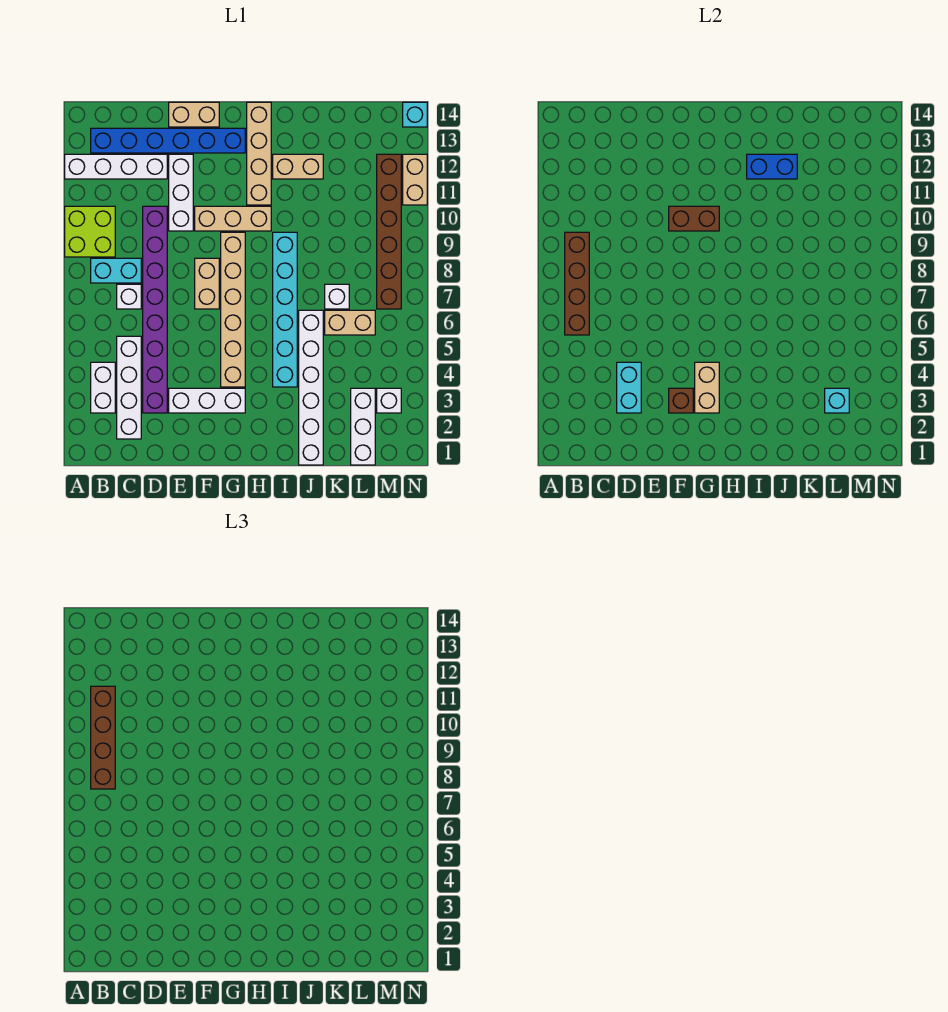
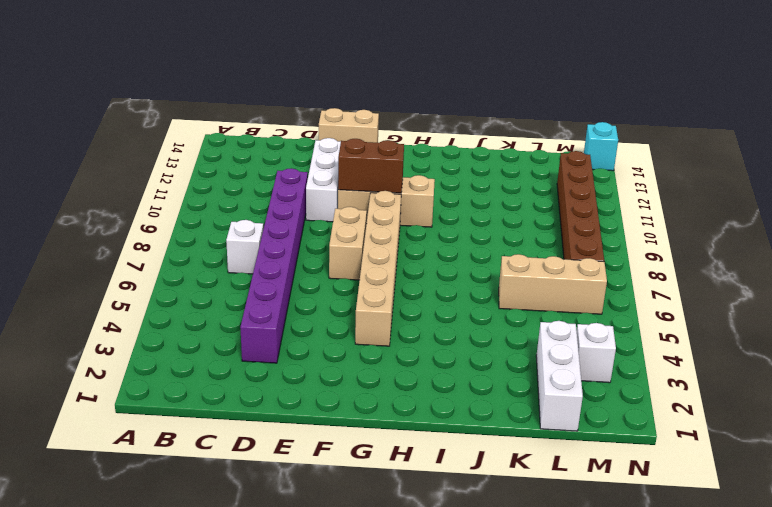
tan brick K6:M6 level 1 -> tan brick K6:L6 level 1
none -> lime brick A9:B10 level 1
none -> white brick A12:D12 level 1
none -> white brick B3:B4 level 1
none -> cyan brick B8:C8 level 1

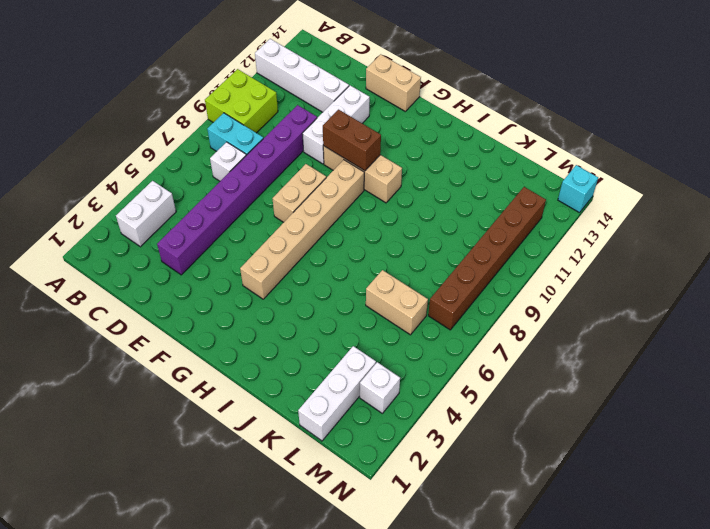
none -> blue brick B13:G13 level 1
none -> white brick C2:C5 level 1
none -> white brick E3:G3 level 1
none -> tan brick H11:H14 level 1

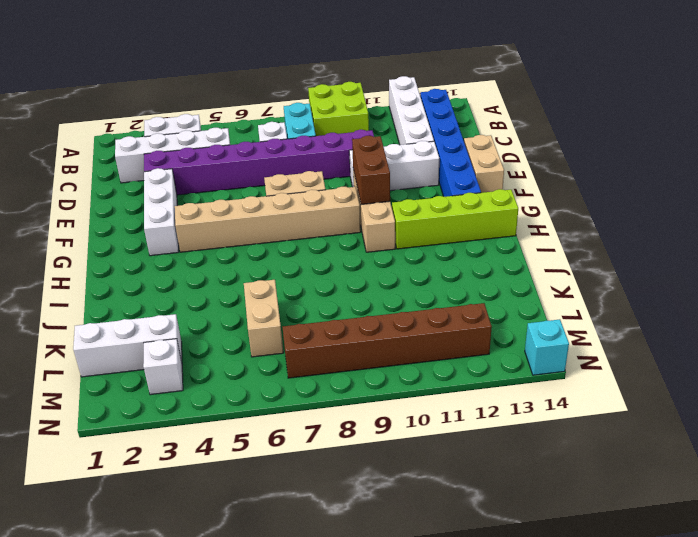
lime brick H11:H14 level 1 -> tan brick H11:H14 level 1
none -> cyan brick I4:I9 level 1
none -> tan brick I12:J12 level 1
none -> white brick J1:J6 level 1
none -> white brick K7 level 1

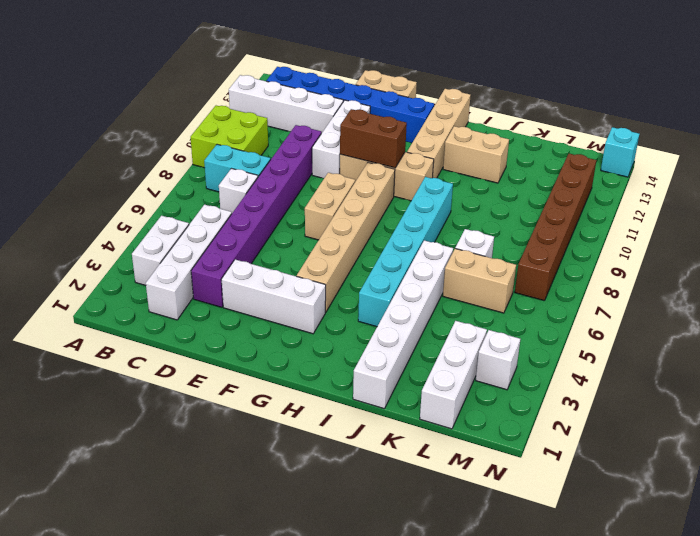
none -> tan brick N11:N12 level 1
none -> brown brick B6:B9 level 2
none -> cyan brick D3:D4 level 2
none -> brown brick F3 level 2

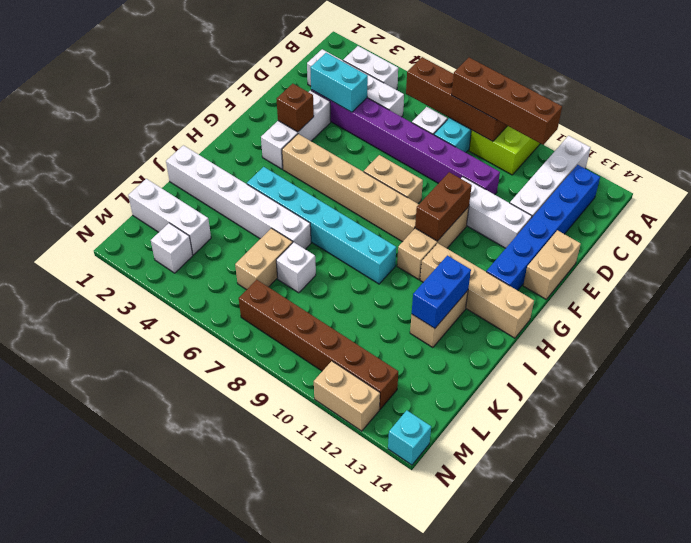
none -> tan brick G3:G4 level 2
none -> cyan brick L3 level 2

